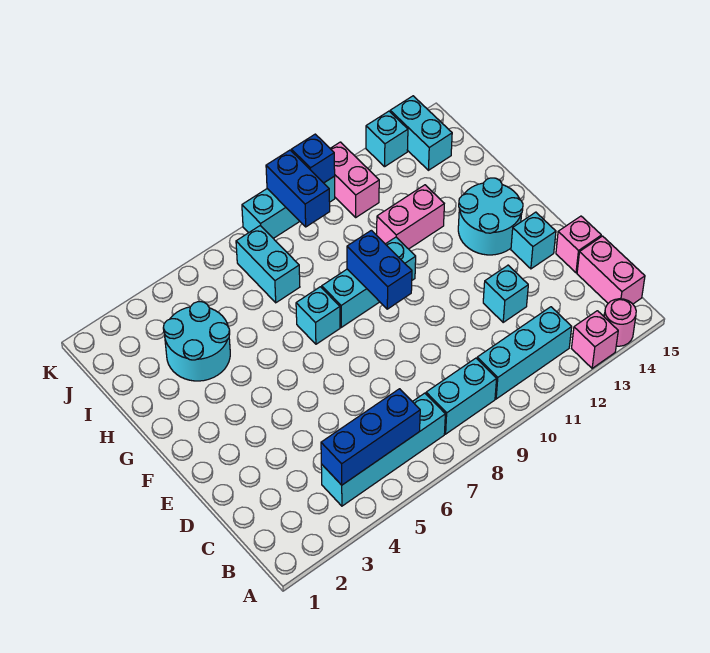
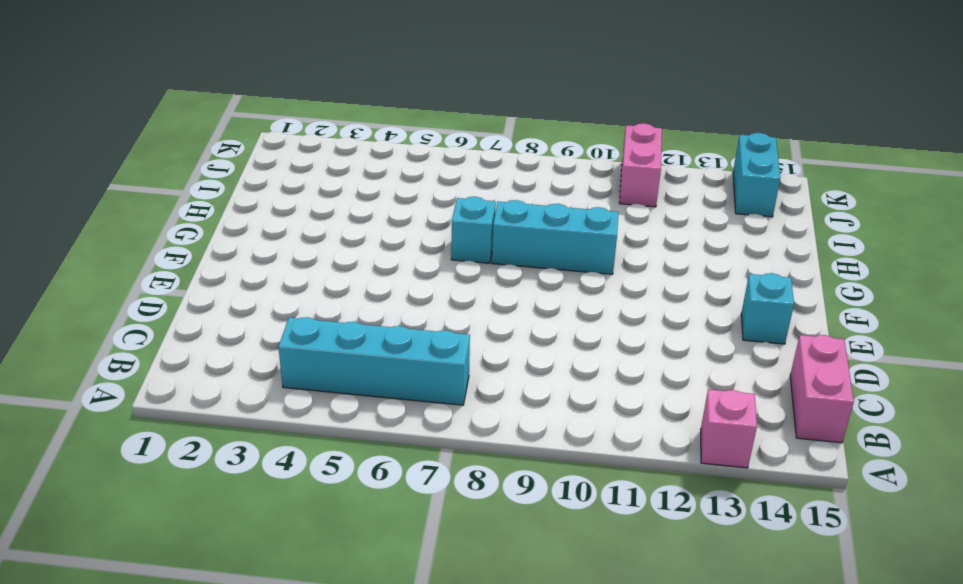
none -> pink round brick A14 level 1
none -> cyan brick B8:B9 level 1
none -> cyan brick B10:B12 level 1

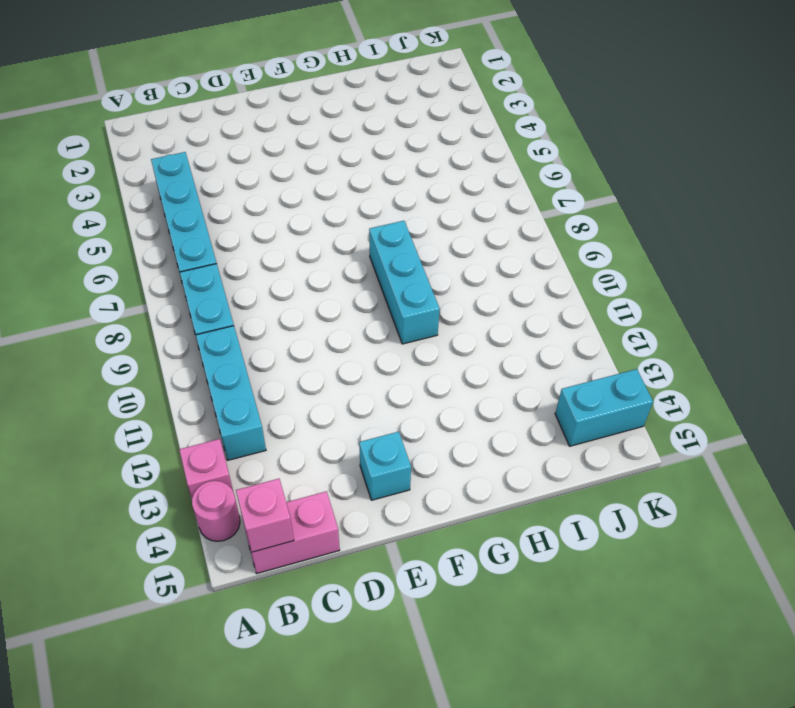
pink brick B15 level 2 -> pink brick D15 level 1
none -> cyan brick D12 level 1
none -> cyan round brick F13:G14 level 1
none -> cyan brick G7 level 1

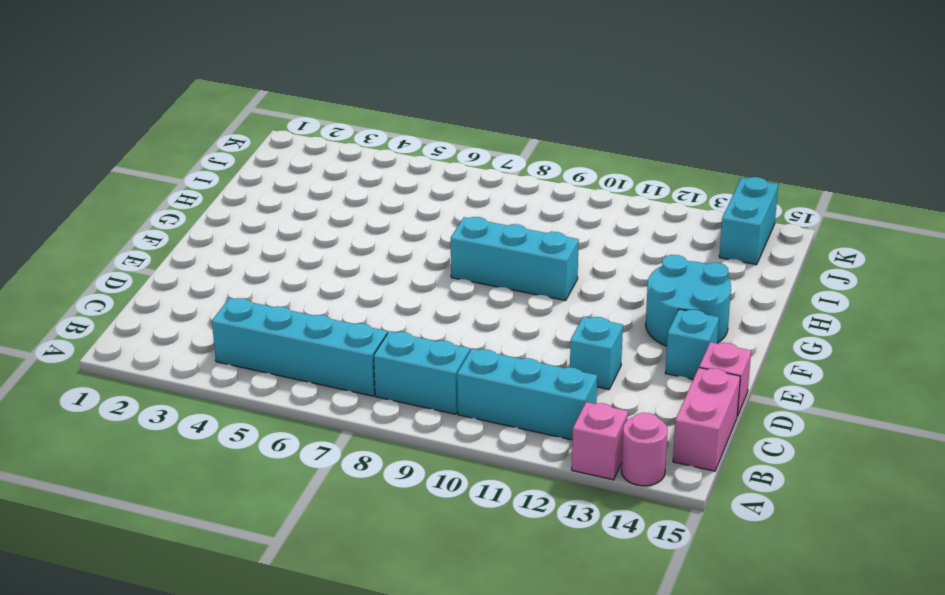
none -> cyan brick G7 level 1
none -> cyan round brick H3:I4 level 1
none -> pink brick H11:H12 level 1

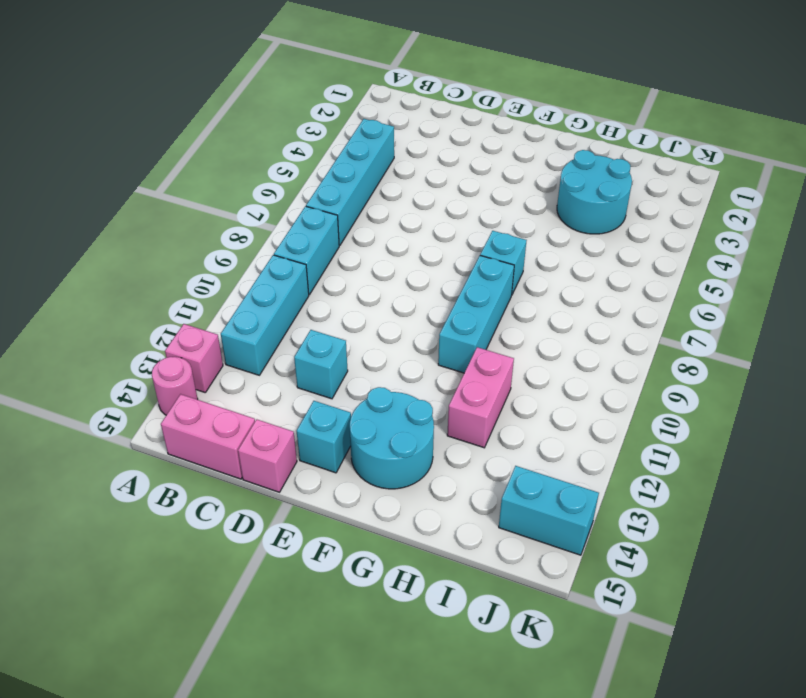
none -> cyan brick I7:J7 level 1
none -> pink brick J11:K11 level 1
none -> cyan brick K8:K10 level 1

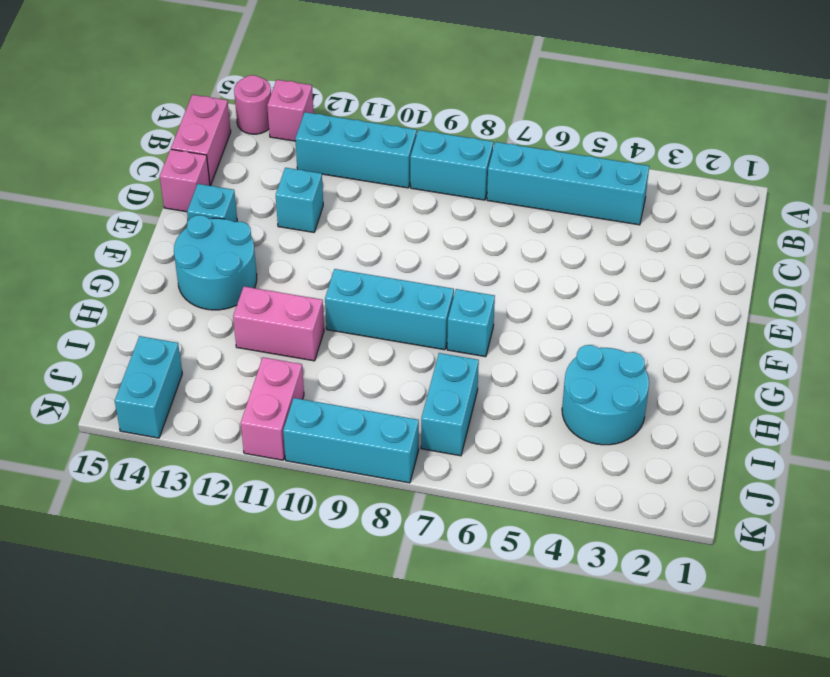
none -> cyan brick K13 level 1
none -> blue brick B4:B6 level 2
none -> blue brick F9:G9 level 2

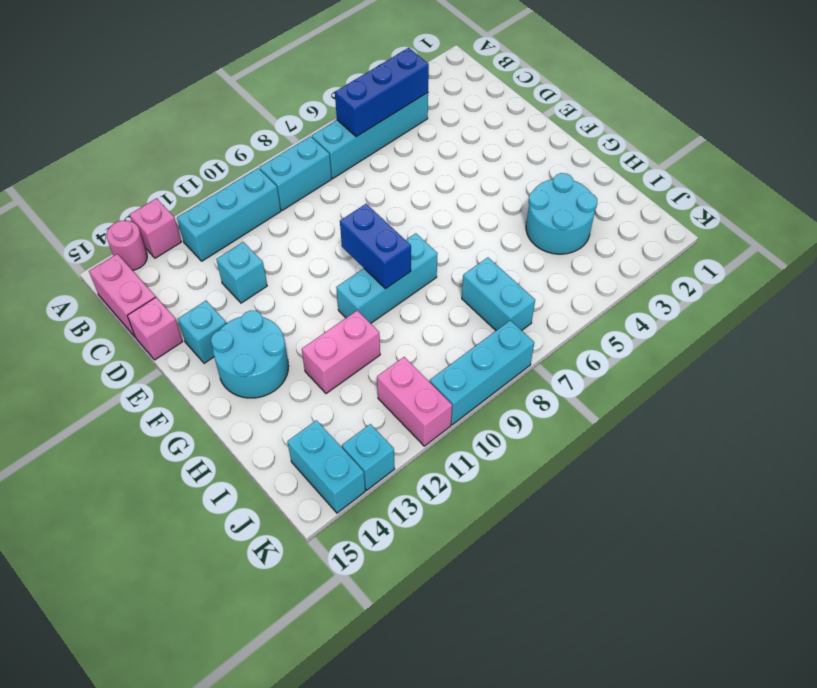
none -> cyan brick G7 level 1
none -> blue brick J9:K9 level 2
none -> blue brick K10 level 2

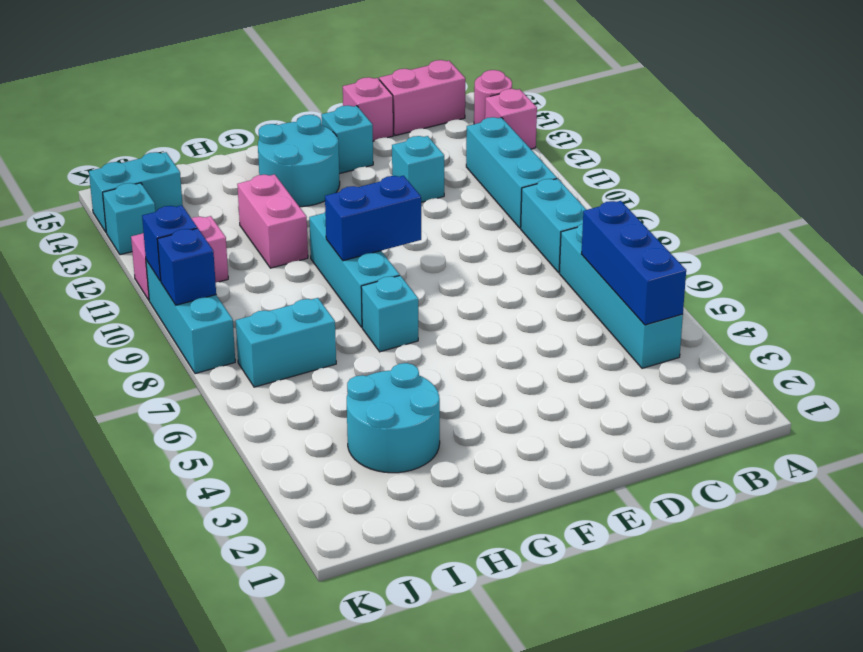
blue brick K9 level 2 -> blue brick J9:K9 level 2

